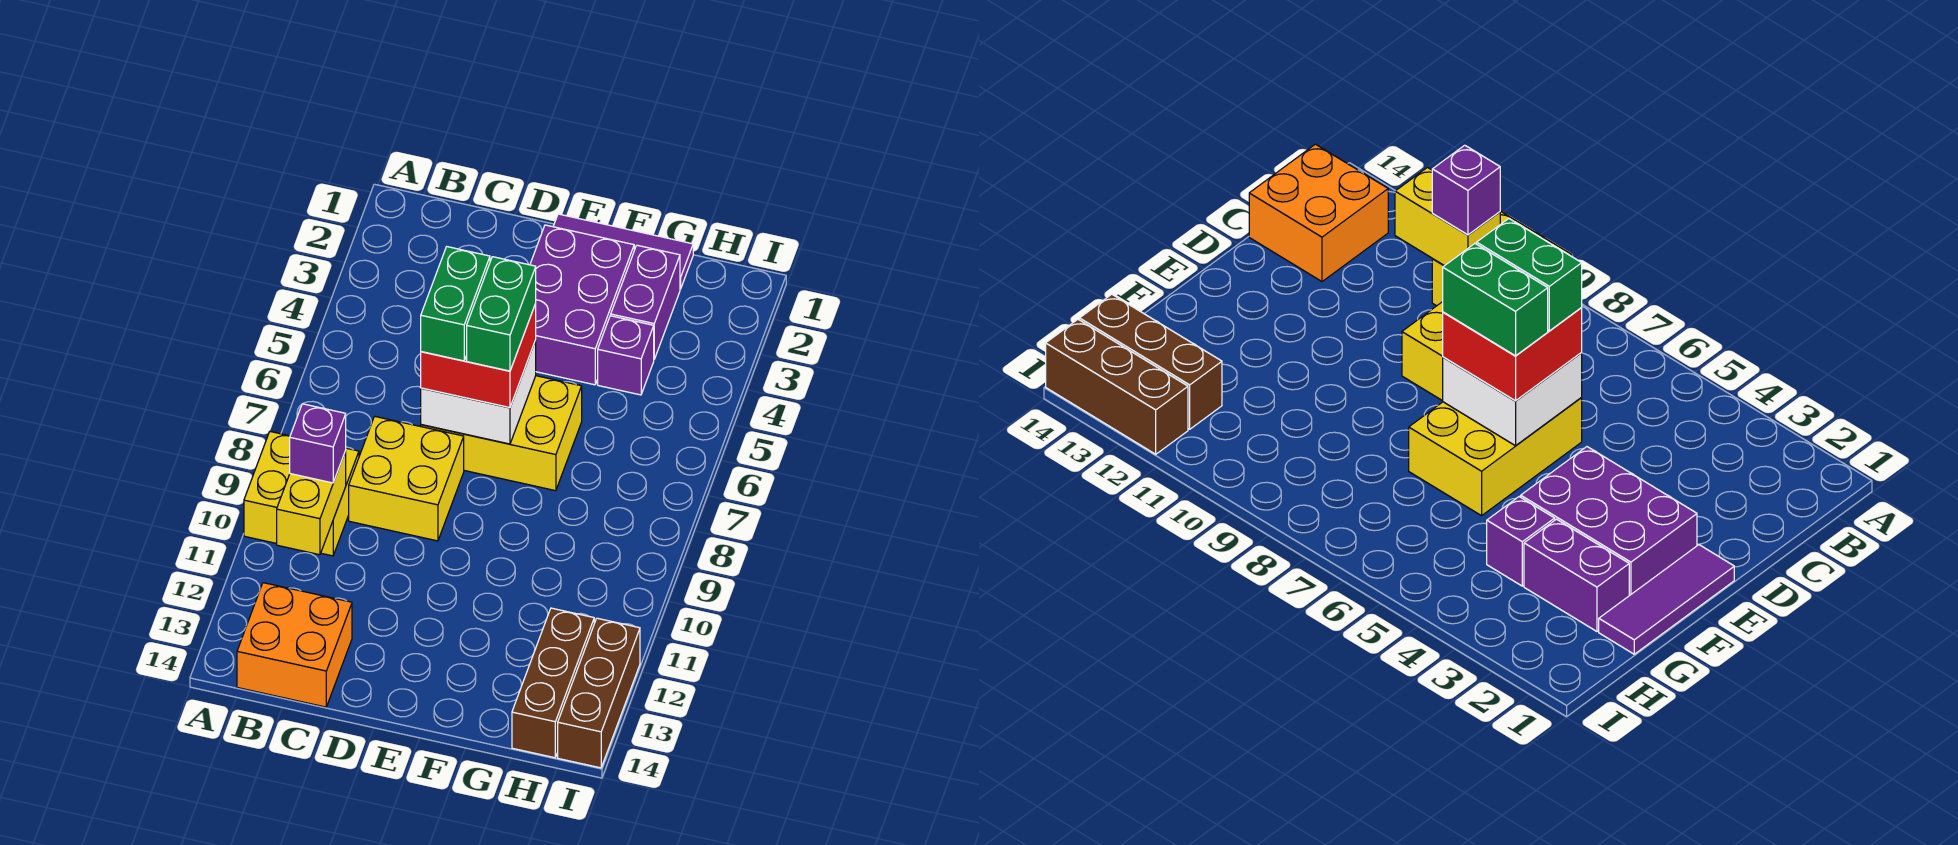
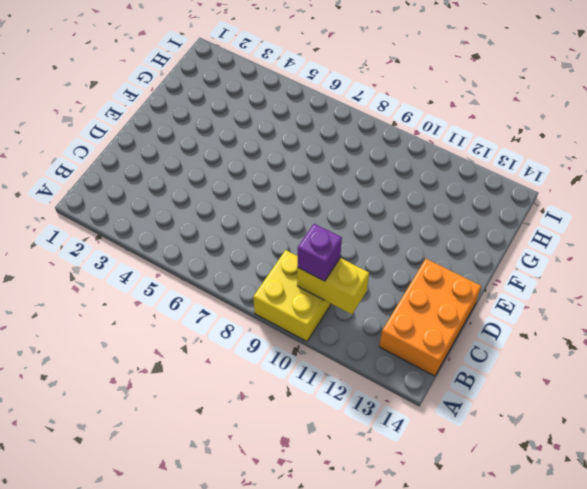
orange brick B13:D14 level 1 -> orange brick B13:C14 level 1
none -> yellow brick C8:D9 level 1
none -> yellow brick D6:F7 level 1
none -> purple tile E1:G1 level 1

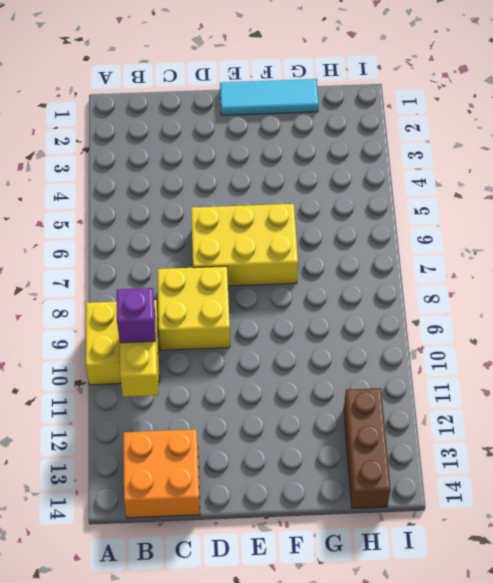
cyan tile E1:G1 level 1 -> purple tile E1:G1 level 1
none -> purple brick E2:F4 level 1
none -> purple brick G2:G3 level 1
none -> purple brick G4 level 1

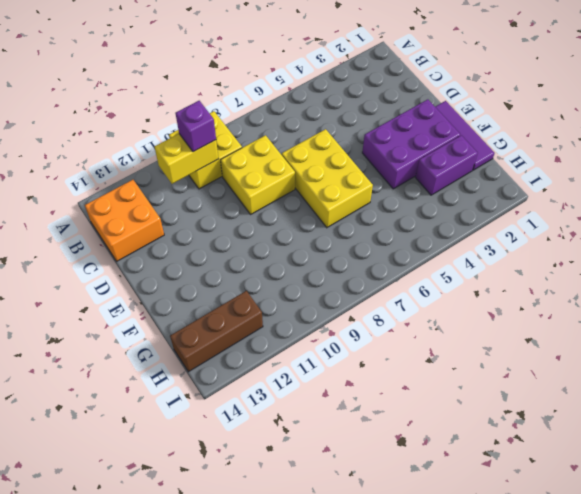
none -> purple brick G4 level 1
none -> brown brick I12:I14 level 1
none -> white brick D6:E7 level 2

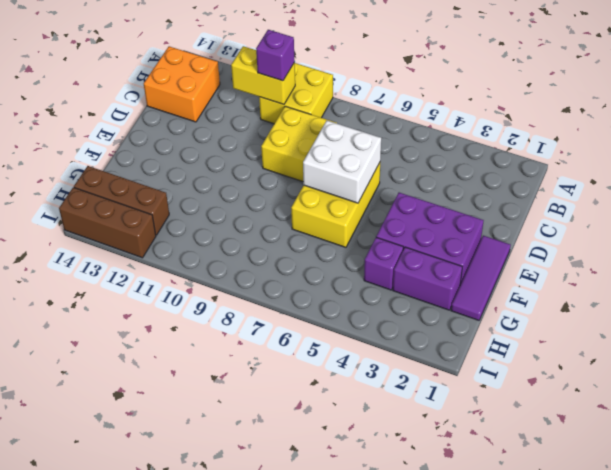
none -> red brick D6:E7 level 3
none -> green brick D6:D7 level 4
none -> green brick E6:E7 level 4

